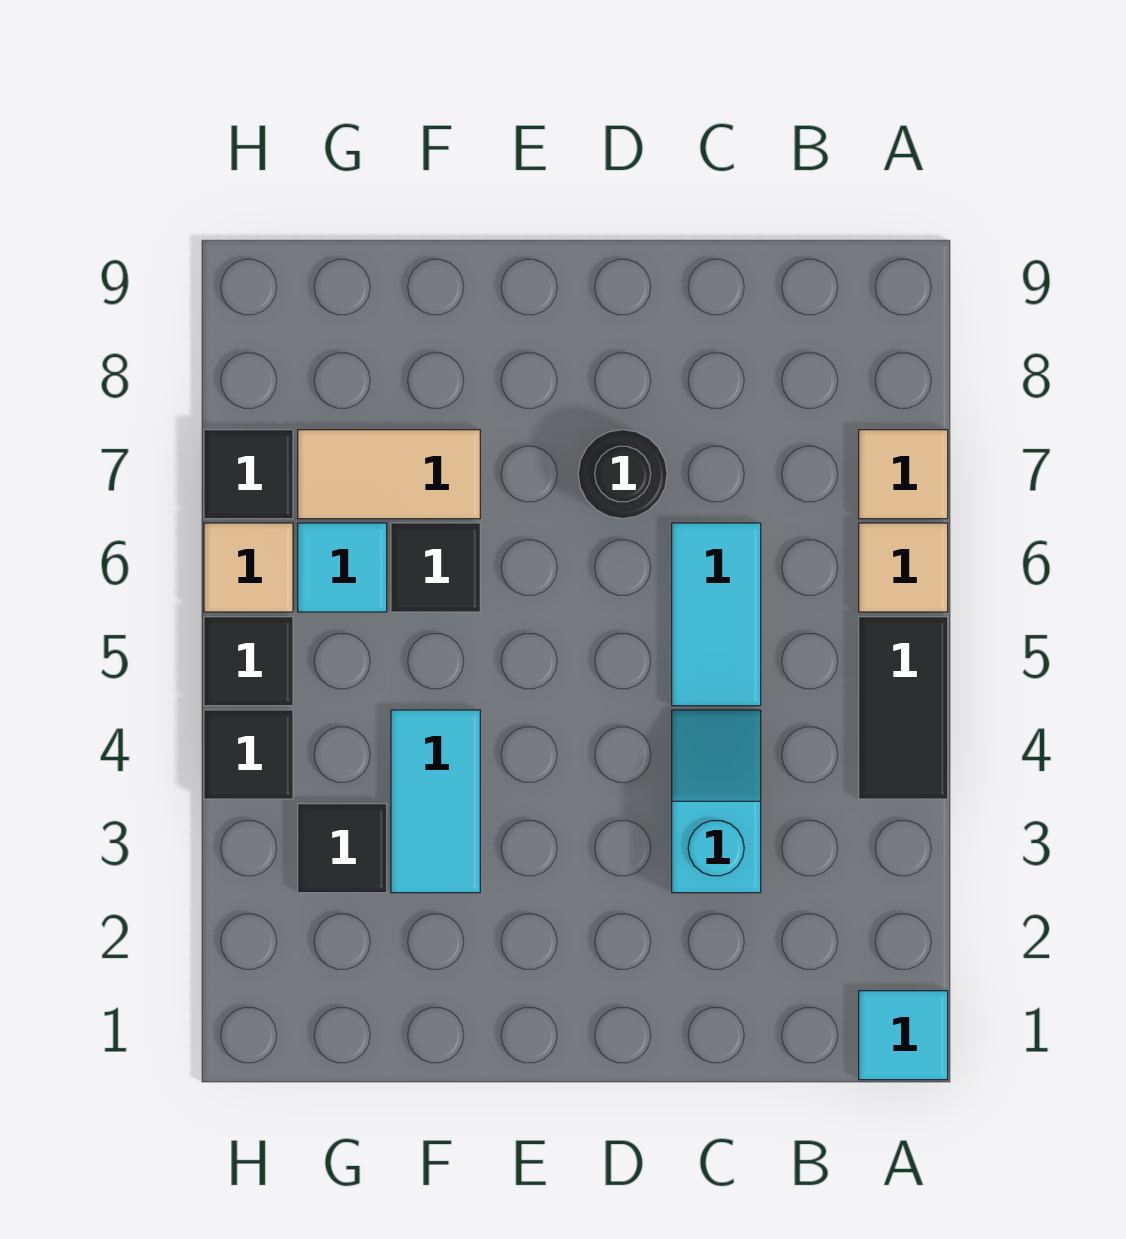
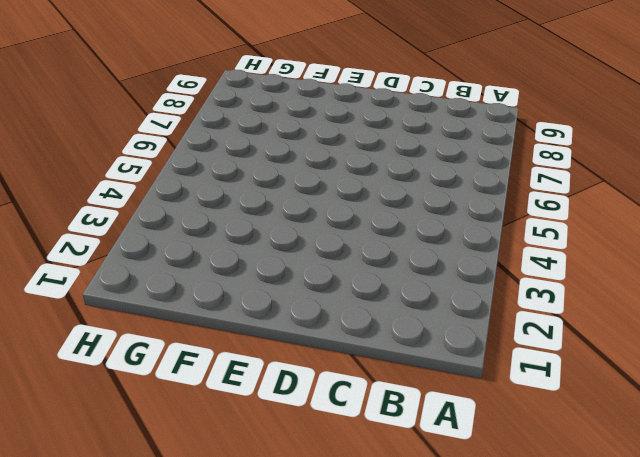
none -> cyan tile A1 level 1
none -> black tile A4:A5 level 1
none -> tan tile A6 level 1

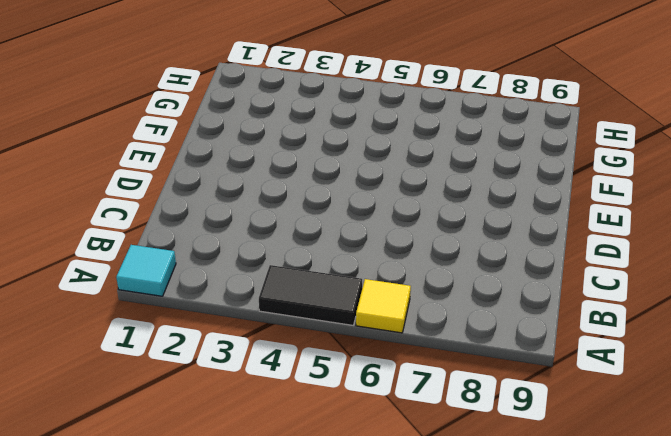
yellow tile A6 level 1 -> tan tile A6 level 1
none -> tan tile A7 level 1
none -> cyan slope C3:C4 level 1 top 3
none -> cyan tile C5:C6 level 1

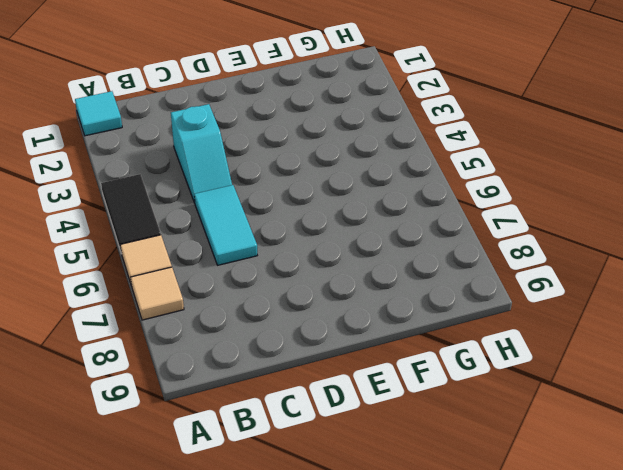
none -> black round brick D7 level 1
none -> cyan tile F3:F4 level 1
none -> black tile F6 level 1

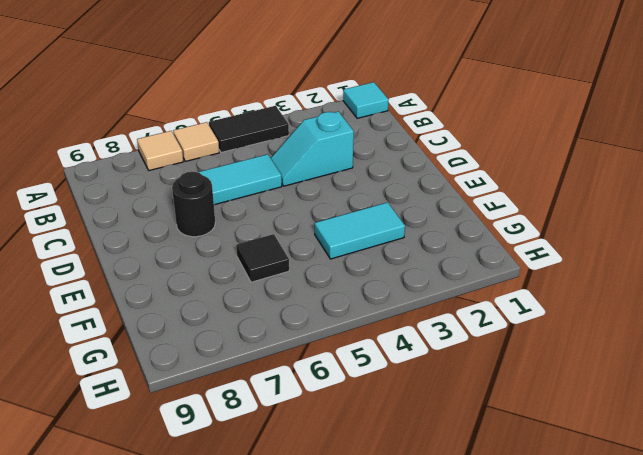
none -> tan tile F7:G7 level 1
none -> black tile G3 level 1
none -> cyan tile G6 level 1

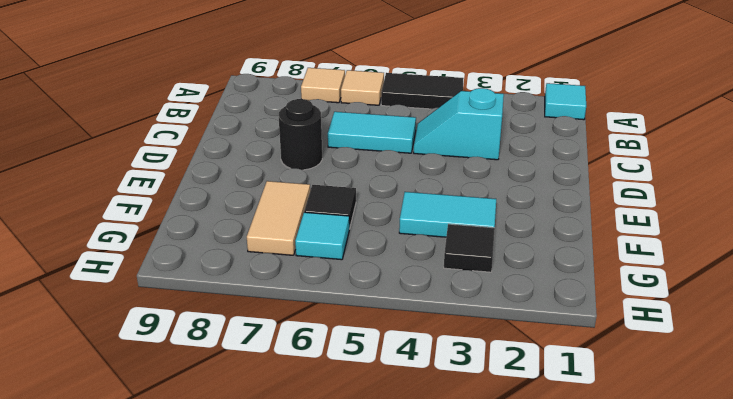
none -> black tile H4 level 1
none -> black tile H5 level 1
none -> tan tile H6 level 1

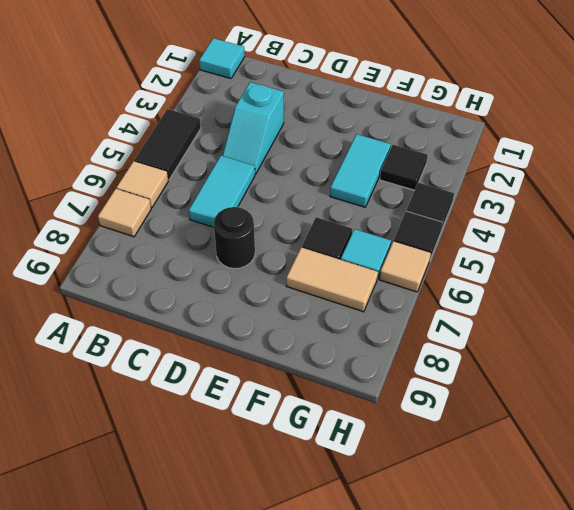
none -> black tile H7 level 1

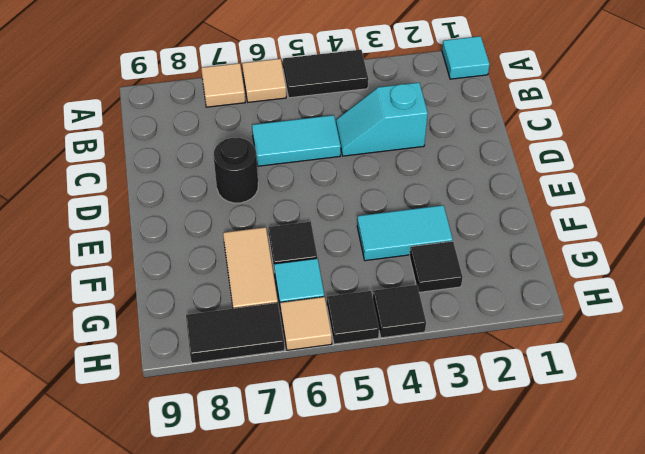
black tile H7:H8 level 1 -> black tile H7 level 1

